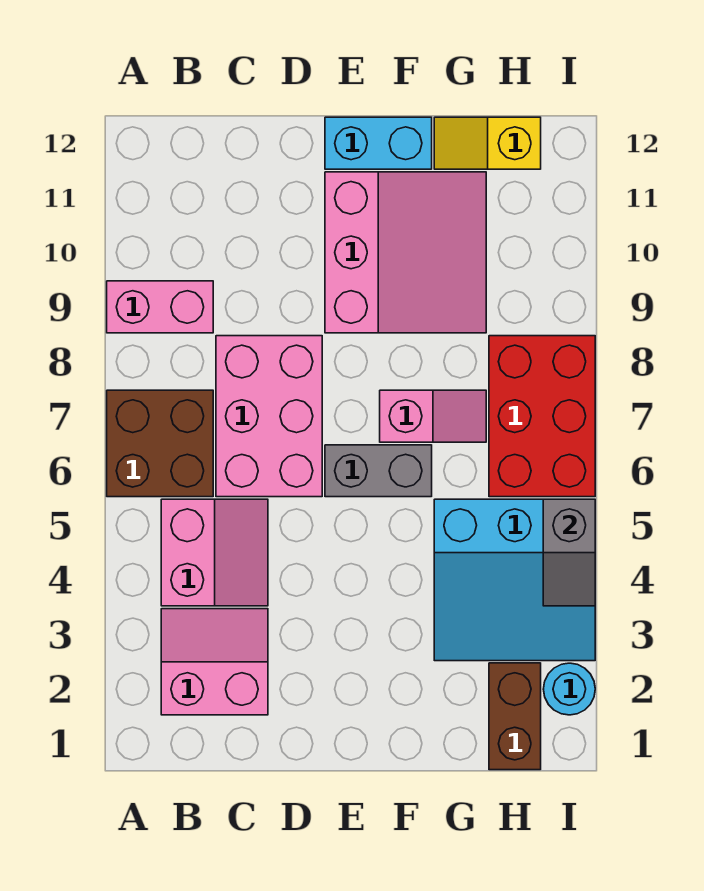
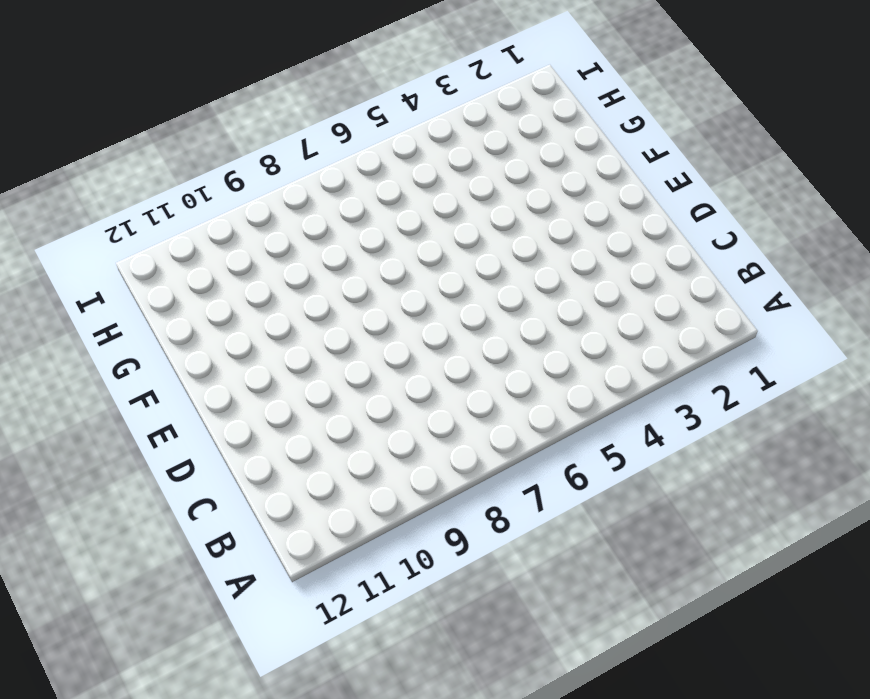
none -> brown brick A6:B7 level 1
none -> pink brick A9:B9 level 1
none -> pink slope B2:C3 level 1 top 2

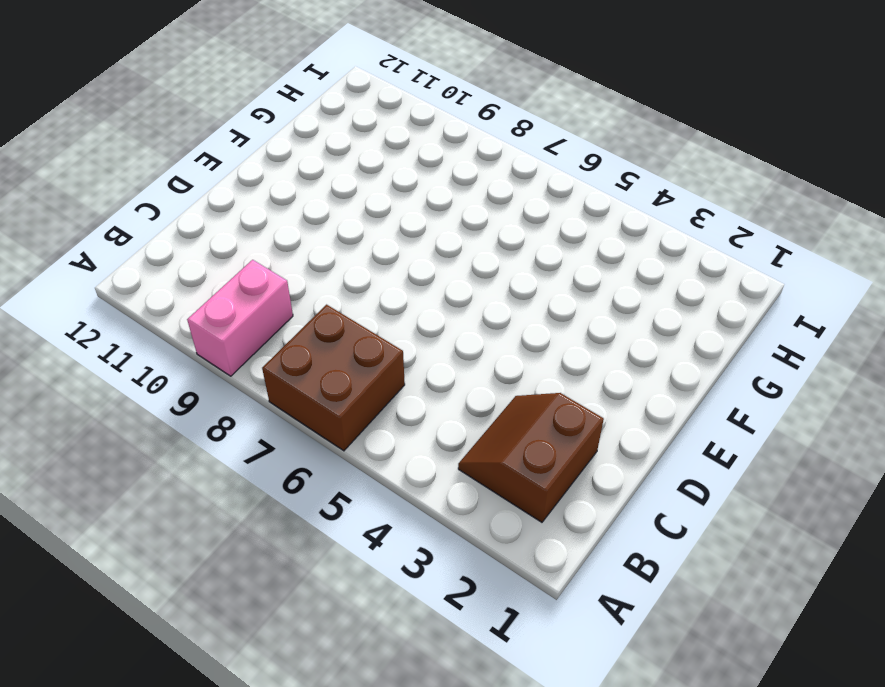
brown slope B2:C3 level 1 top 2 -> pink slope B2:C3 level 1 top 2
none -> pink slope B4:C5 level 1 top B
none -> pink brick C6:D8 level 1
none -> grey brick E6:F6 level 1

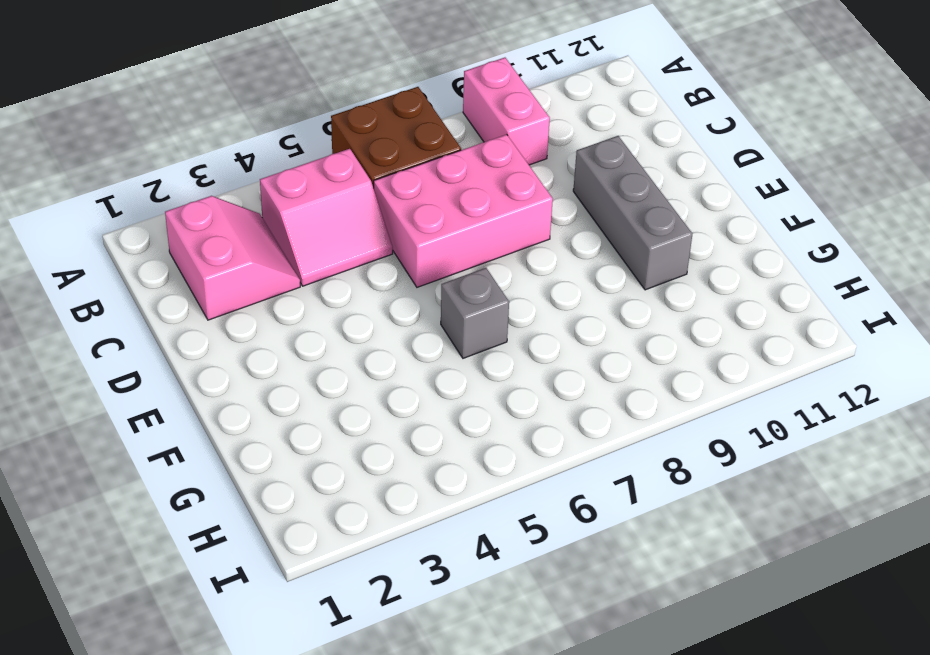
grey brick D10:F10 level 1 -> pink slope E9:G11 level 1 top E
grey brick F6 level 1 -> grey brick E6:F6 level 1
none -> cyan brick E12:F12 level 1
none -> pink slope F7:G7 level 1 top F
none -> cyan slope G3:I5 level 1 top 5

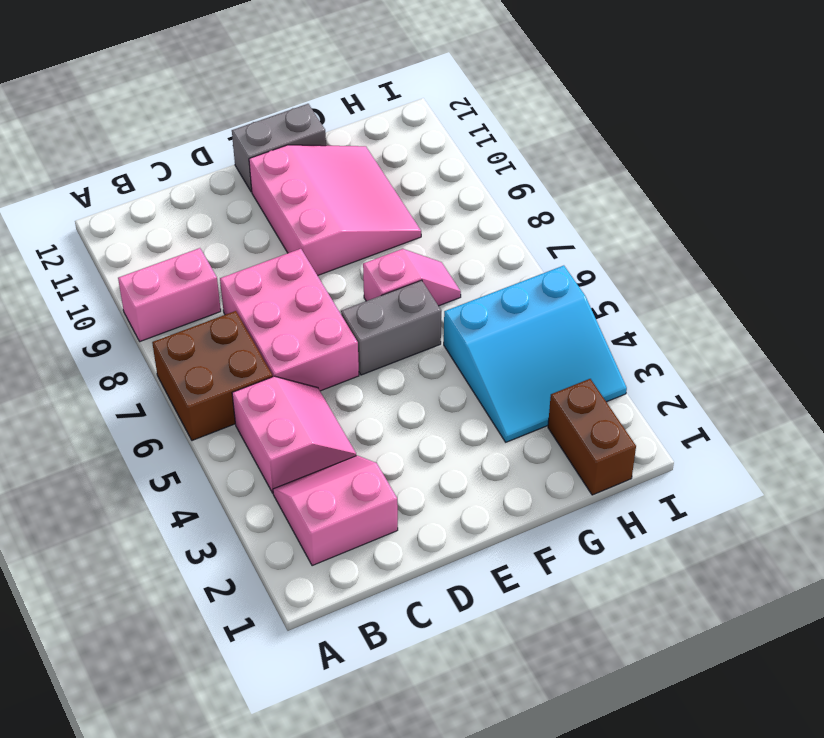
grey brick E12:F12 level 1 -> cyan brick E12:F12 level 1
none -> yellow slope G12:H12 level 1 top H
none -> red brick H6:I8 level 1
none -> cyan round brick I2 level 1

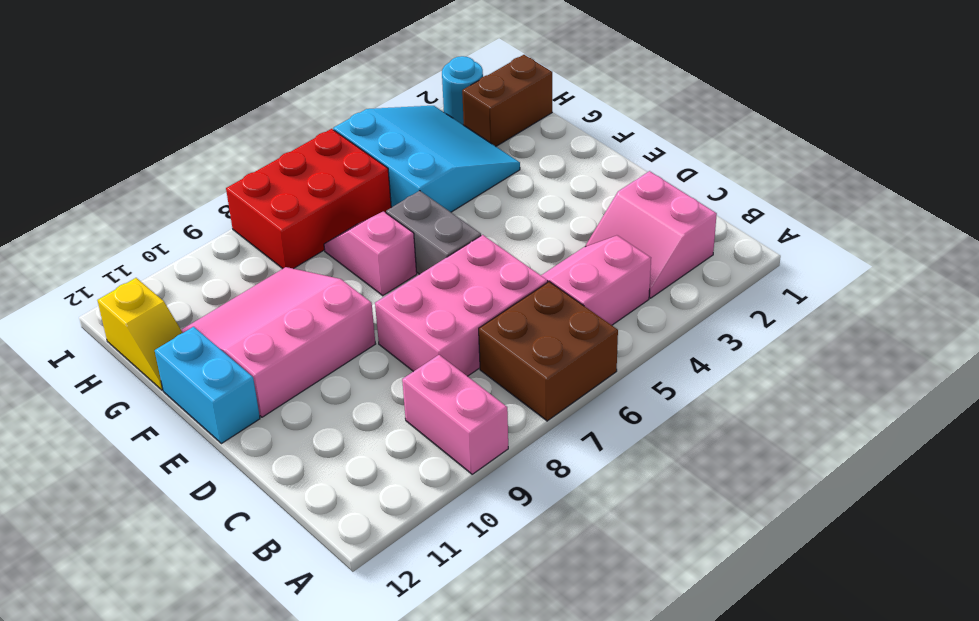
none -> grey slope I4:I5 level 2 top 5

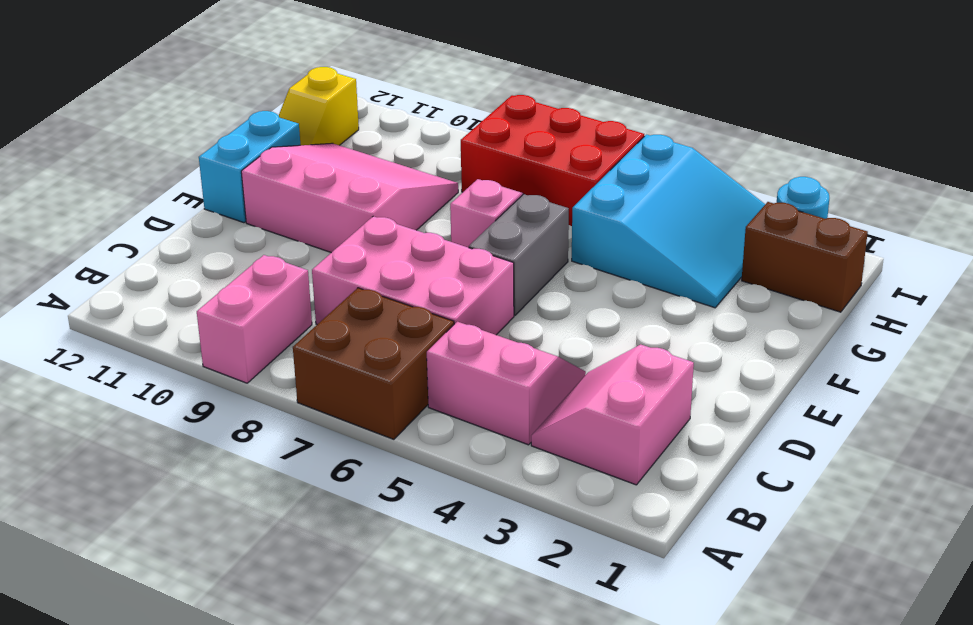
none -> grey slope I4:I5 level 2 top 5

